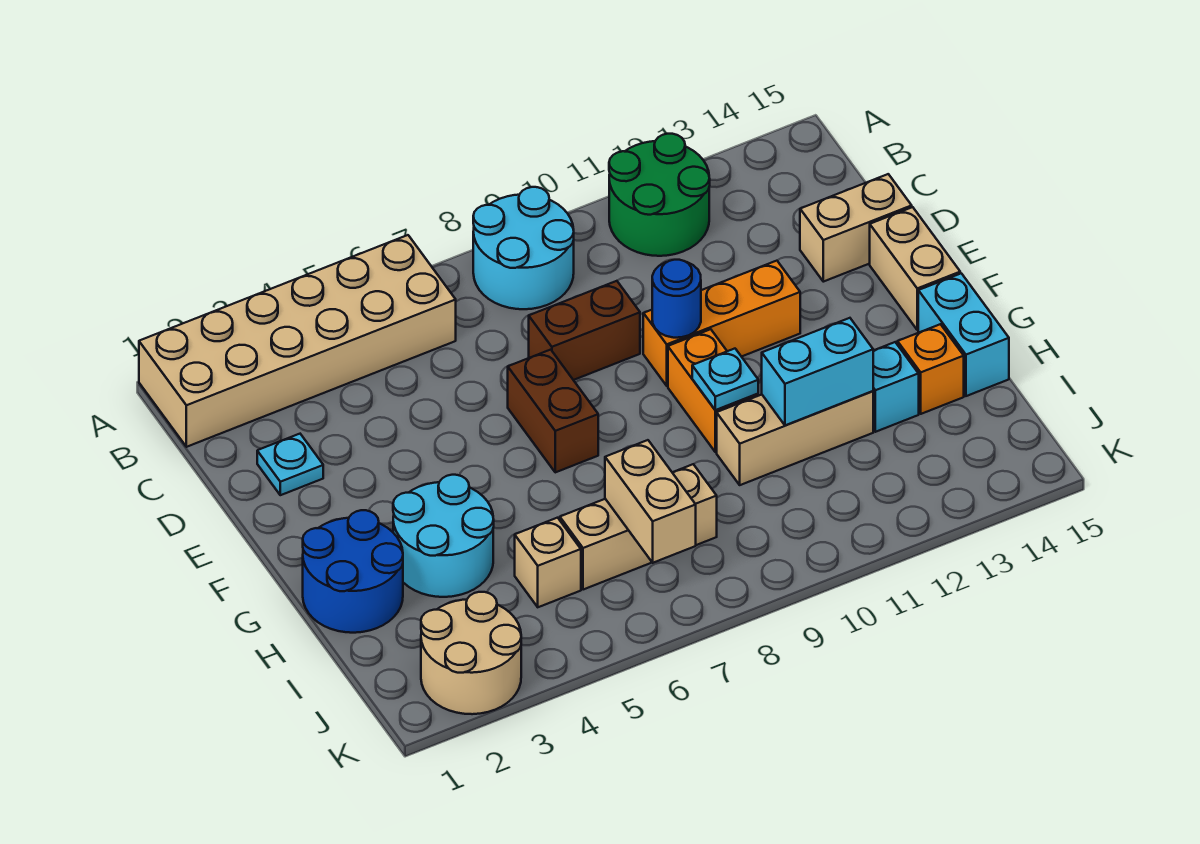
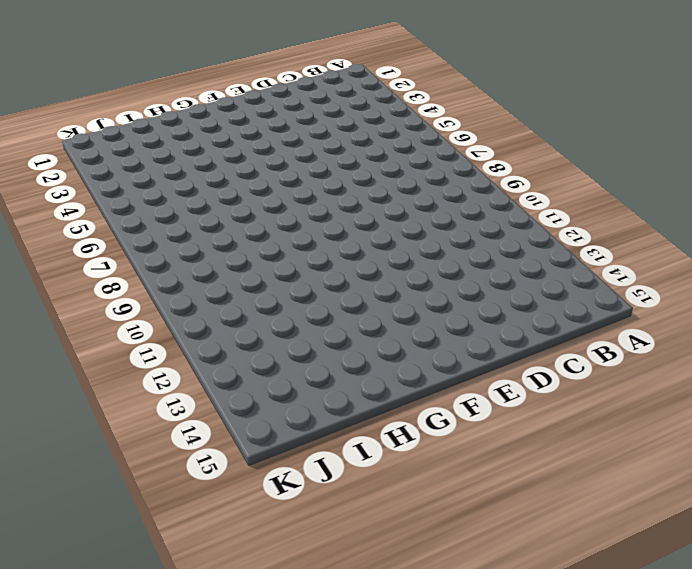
none -> tan brick A1:B6 level 1
none -> cyan round brick A8:B9 level 1
none -> green round brick A11:B12 level 1

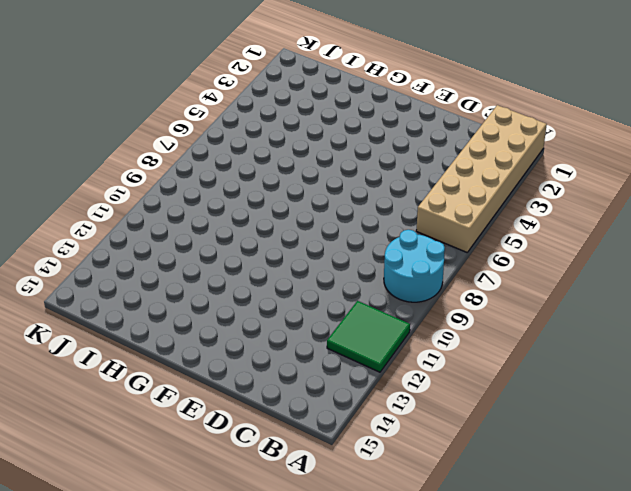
green tile A11:B12 level 1 -> green round brick A11:B12 level 1
none -> cyan plate D2 level 1
none -> brown brick D8:D9 level 1
none -> tan brick D14:D15 level 1

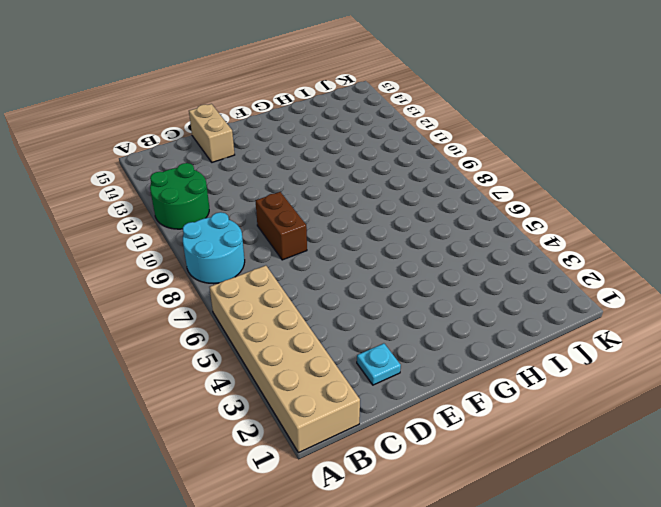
none -> brown brick E7:F7 level 1
none -> orange brick E10:E12 level 1
none -> tan brick E15:F15 level 1

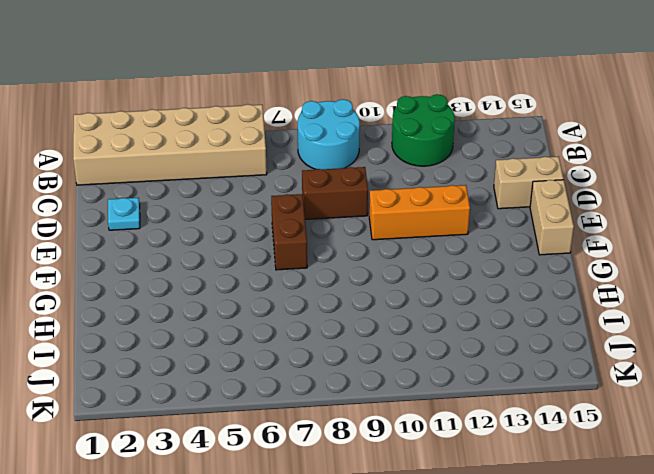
none -> orange brick F10:G10 level 1
none -> blue round brick G1:H2 level 1
none -> cyan round brick G3:H4 level 1

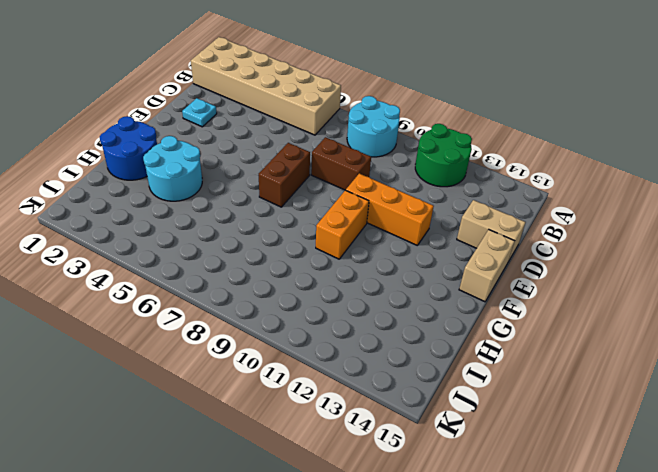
none -> cyan brick G15:H15 level 1
none -> tan brick H10:H12 level 1
none -> cyan brick H13 level 1

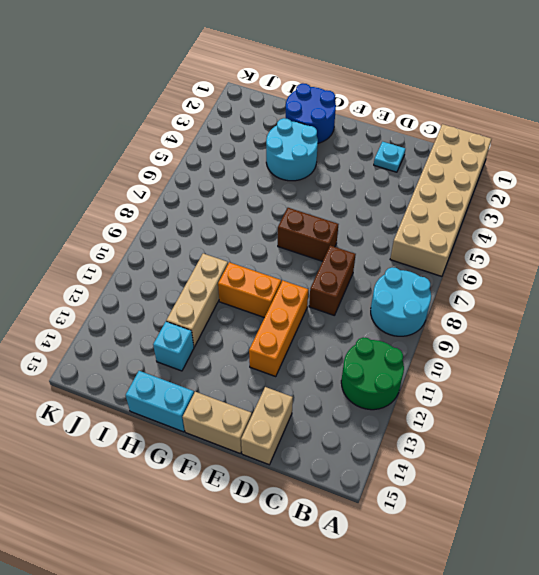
none -> orange brick H14 level 1
none -> tan brick I5 level 1
none -> tan brick I6:I8 level 1

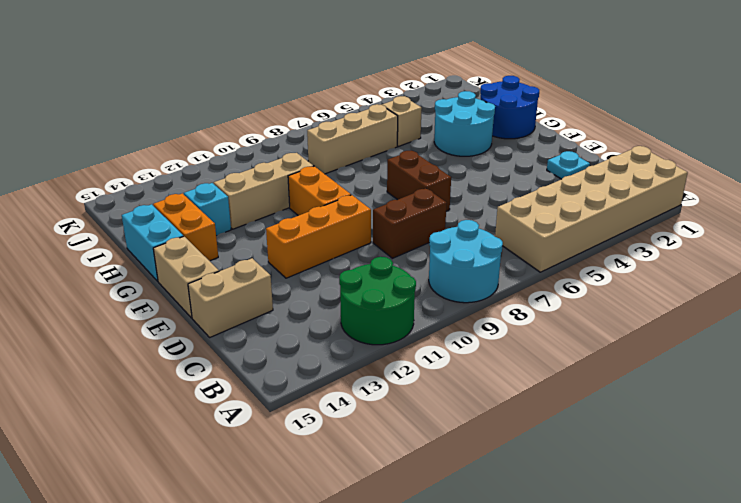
orange brick G14:H14 level 1 -> orange brick H14 level 1
none -> tan round brick J2:K3 level 1
none -> blue round brick E10 level 2
none -> cyan plate G10 level 2

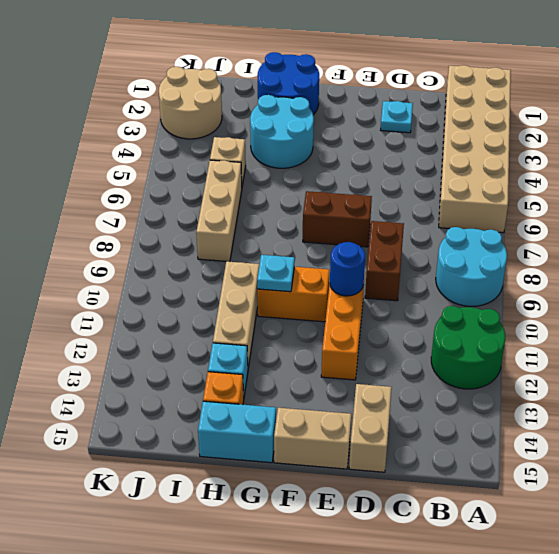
none -> cyan brick H11:H12 level 2
none -> tan brick I7:J7 level 2

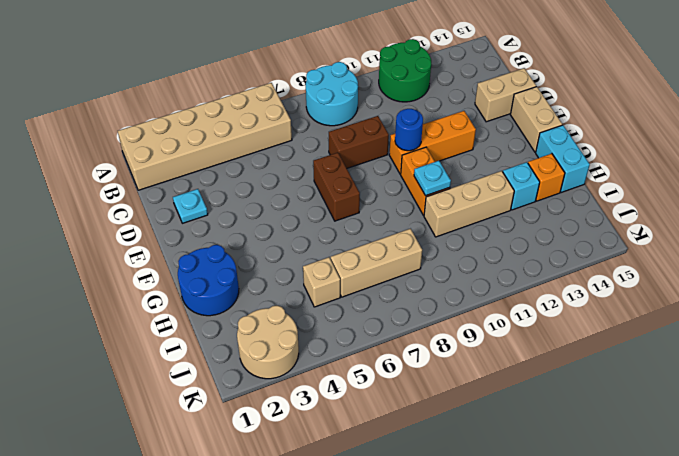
none -> cyan round brick G3:H4 level 1
none -> cyan brick H11:H12 level 2
none -> tan brick I7:J7 level 2

